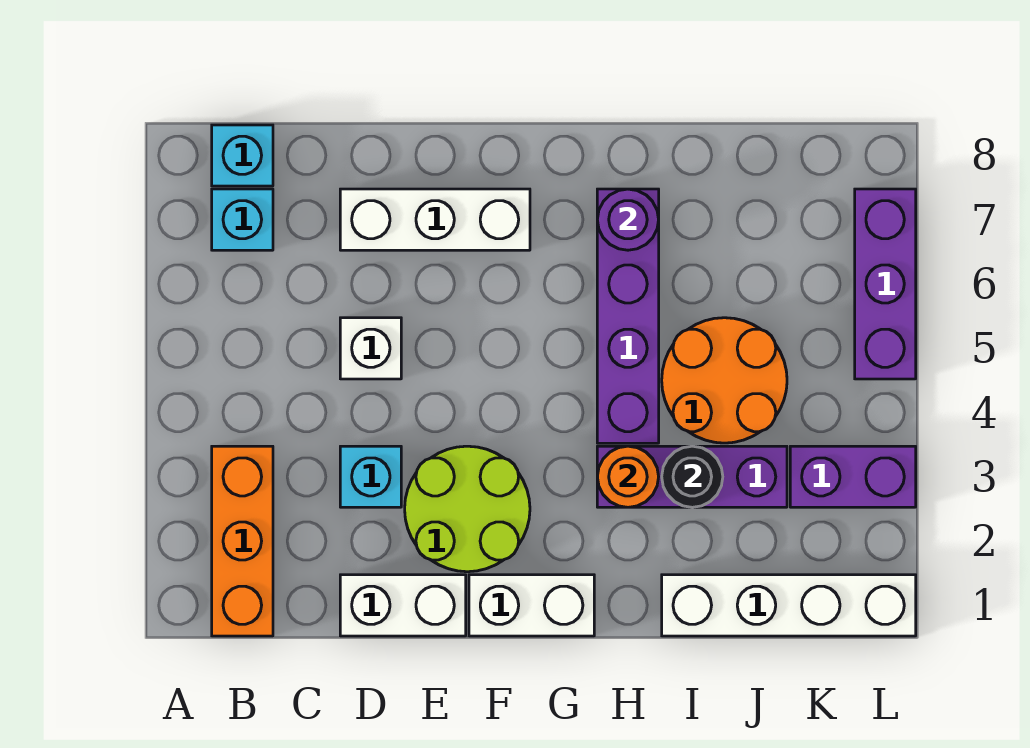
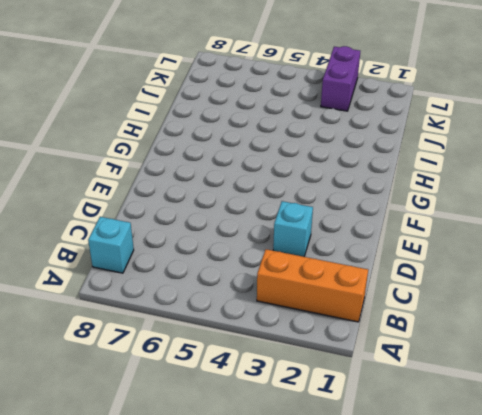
none -> cyan brick B7 level 1
none -> white brick D1:E1 level 1
none -> white brick D5 level 1

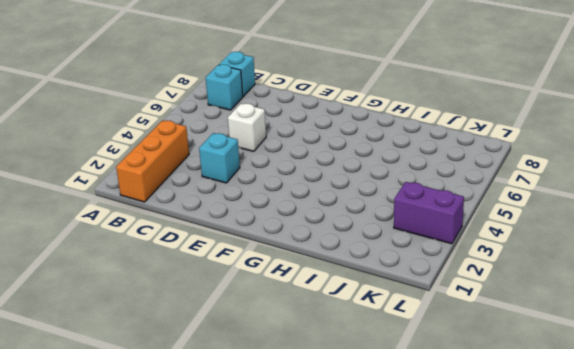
none -> white brick D1:E1 level 1
none -> white brick D7:F7 level 1
none -> lime round brick E2:F3 level 1

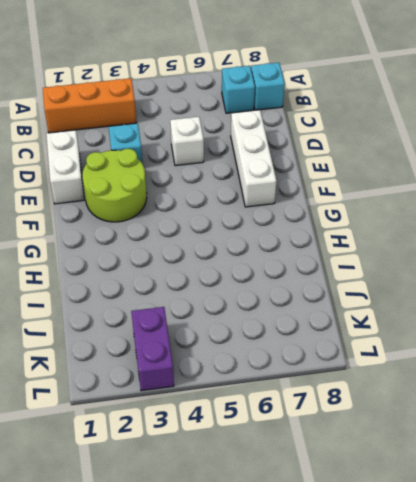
none -> white brick F1:G1 level 1
none -> purple brick H3:J3 level 1
none -> purple brick H4:H7 level 1

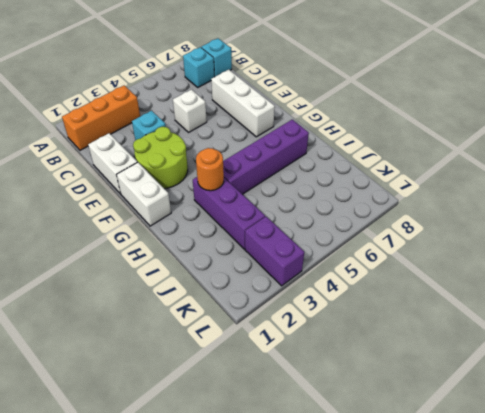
none -> white brick I1:L1 level 1
none -> orange round brick I4:J5 level 1
none -> purple brick L5:L7 level 1

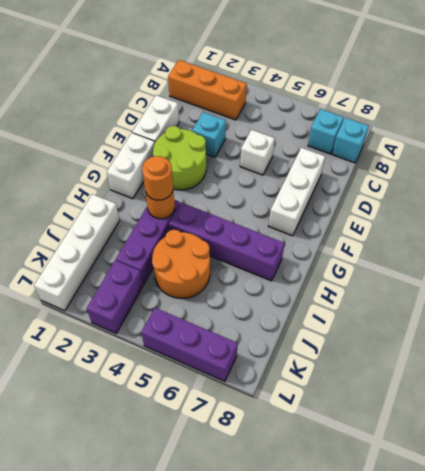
orange round brick H3 level 3 -> none
none -> purple round brick H7 level 2
none -> black round brick I3 level 2

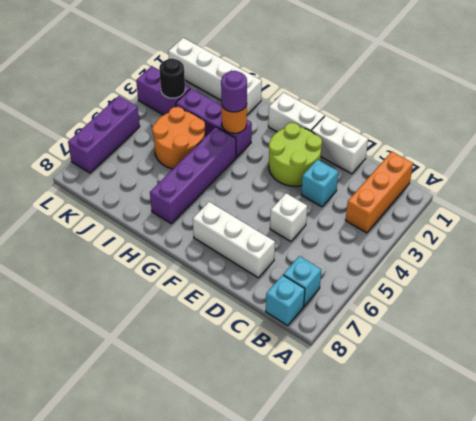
purple round brick H3 level 3 -> purple round brick H7 level 2
black round brick K3 level 2 -> black round brick I3 level 2

